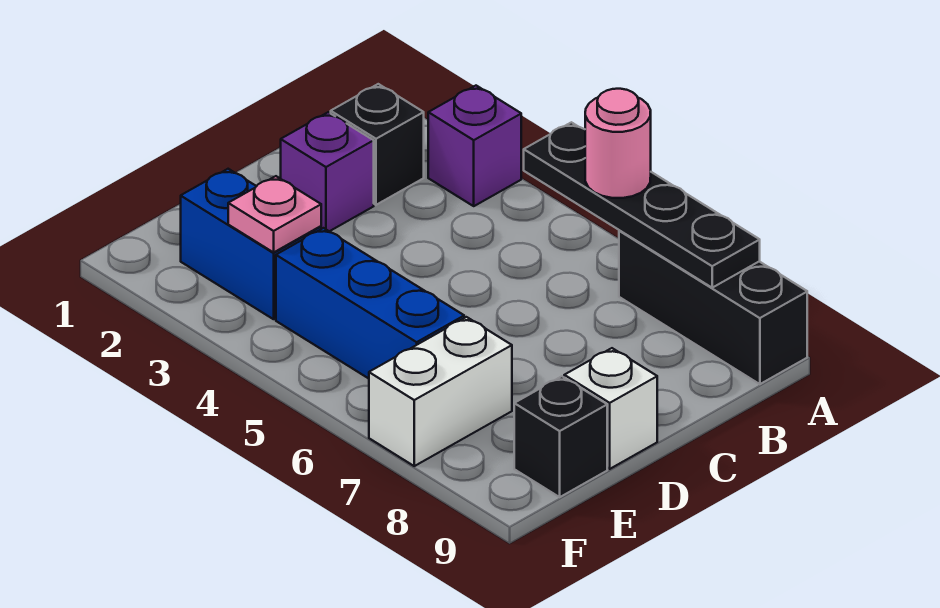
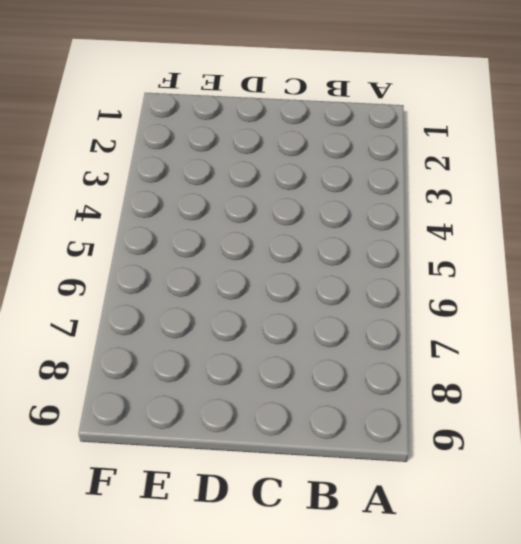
none -> purple brick A3 level 1
none -> black brick A7:A9 level 1
none -> black brick B2 level 1

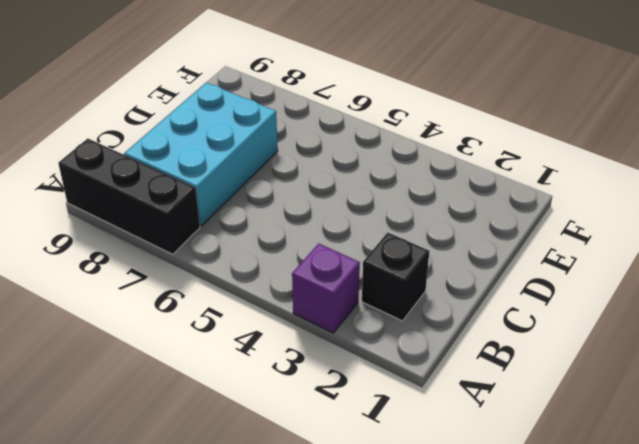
cyan brick B7:D8 level 1 -> none
none -> purple brick C2 level 1
none -> white brick D9 level 1
none -> blue brick E2:E3 level 1

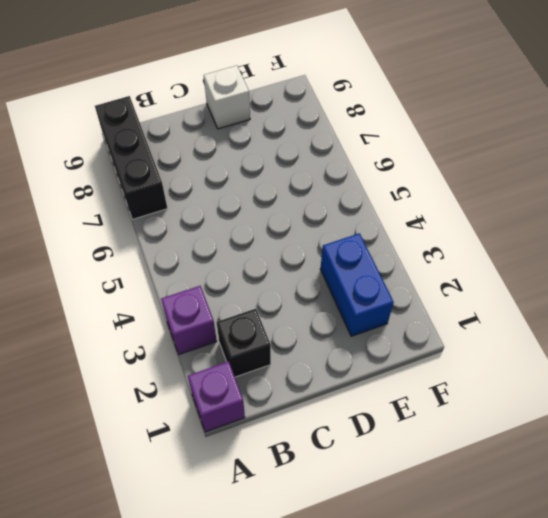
purple brick A1 level 1 -> purple brick C2 level 1
none -> blue brick E4:E6 level 1
none -> white brick E7:F7 level 1
none -> black brick E9 level 1

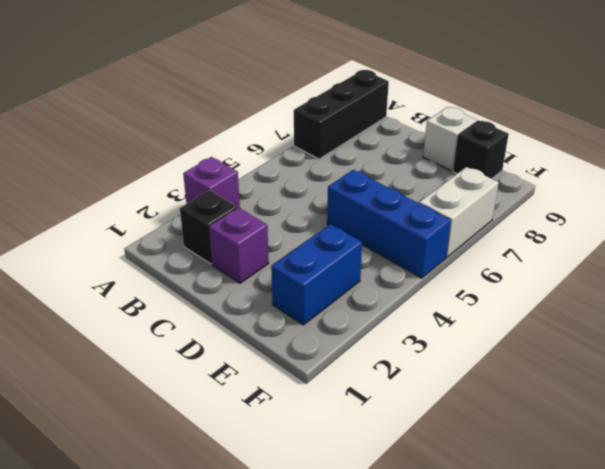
blue brick D5:F5 level 1 -> blue brick E4:E6 level 1
white brick F6:F7 level 1 -> white brick E7:F7 level 1
none -> black plate A5:A8 level 2
none -> pink plate E3 level 2
none -> pink round brick A6 level 3

